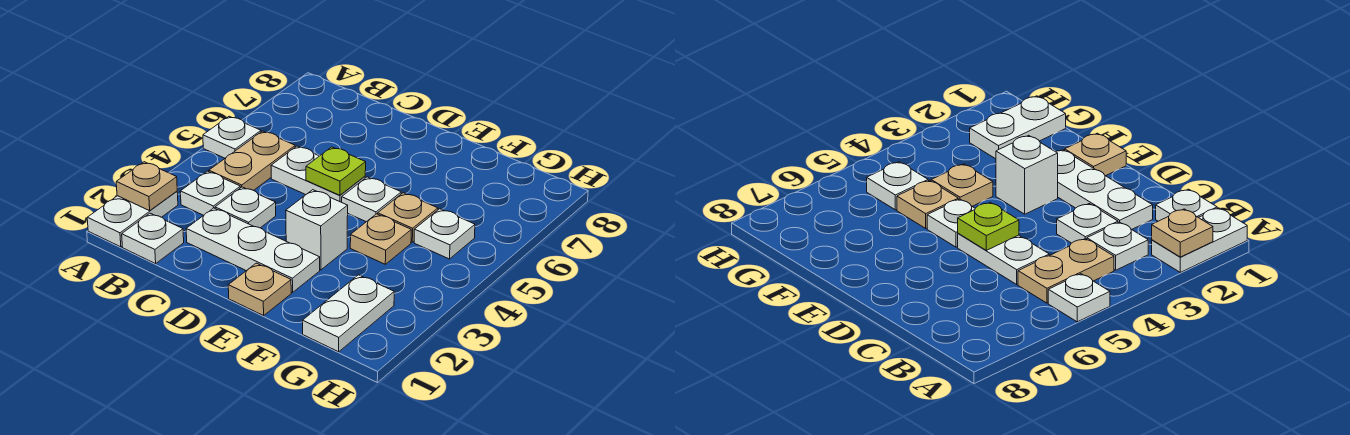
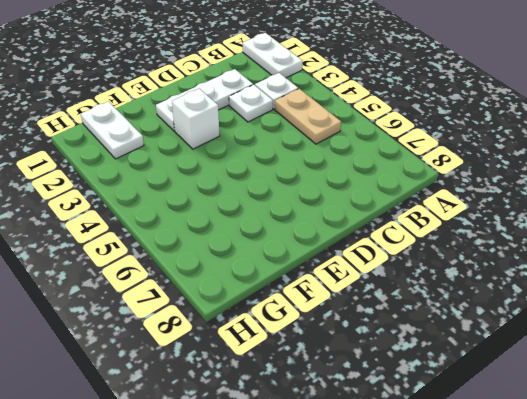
none -> white plate A5 level 1
none -> white plate B1 level 1
none -> white plate C5:D5 level 1

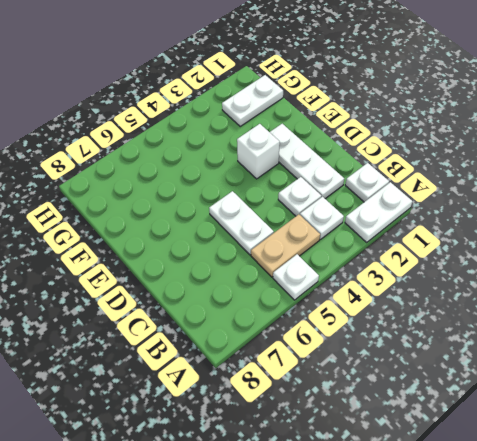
none -> tan plate E1 level 1
none -> white plate E5 level 1
none -> tan plate F4 level 1

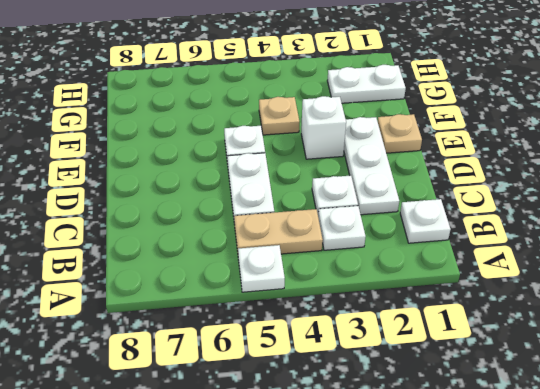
none -> white plate A1:A2 level 1
none -> tan plate F5 level 1
none -> white plate G5 level 1

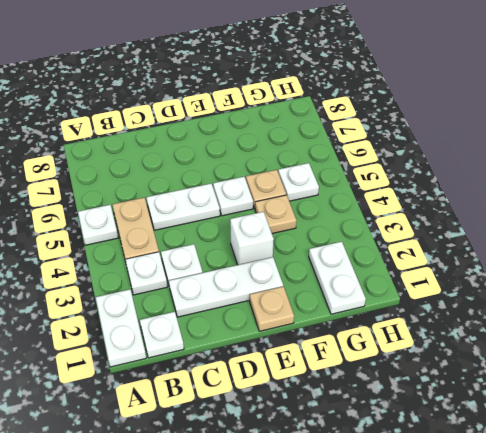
none -> tan plate A2 level 2
none -> lime plate D5 level 2

